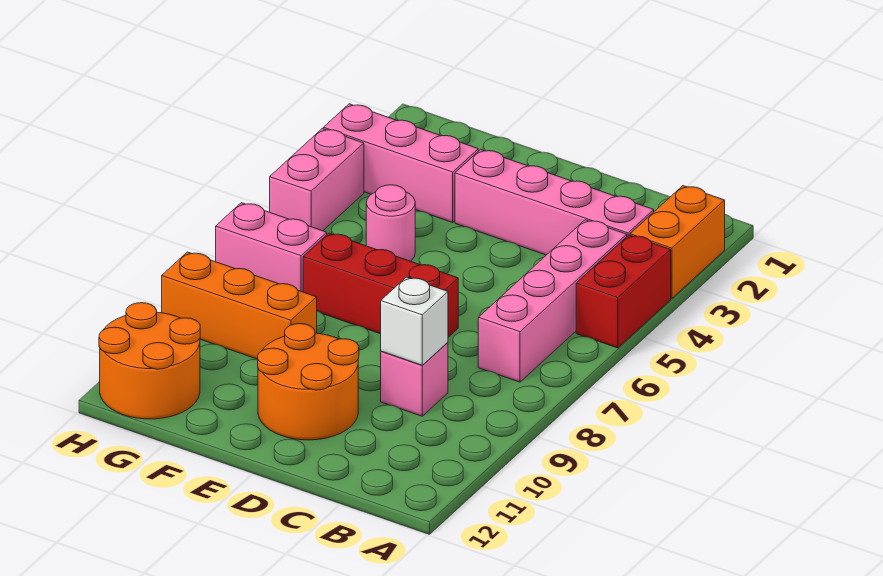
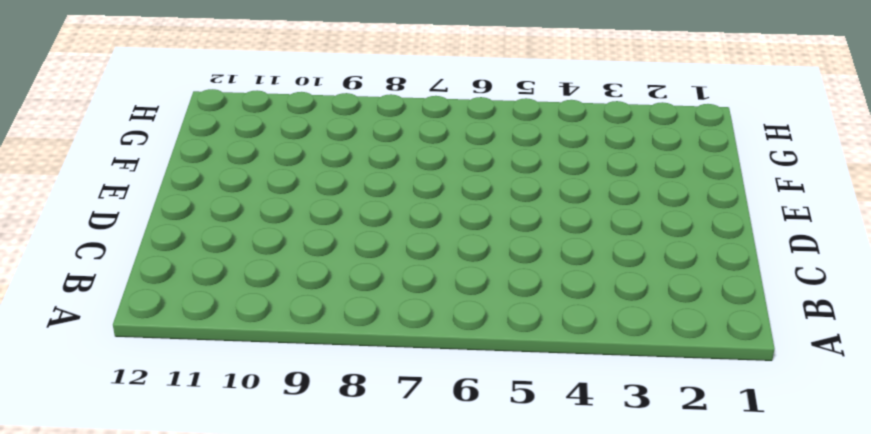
none -> orange brick A2:A3 level 1
none -> red brick A4:A5 level 1
none -> pink brick B3:E3 level 1

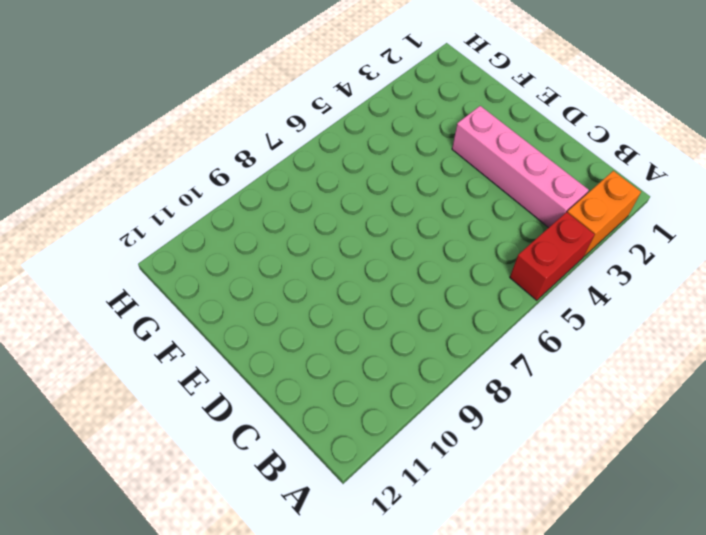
none -> pink brick B4:B7 level 1
none -> pink brick C9 level 1
none -> red brick D7:F7 level 1

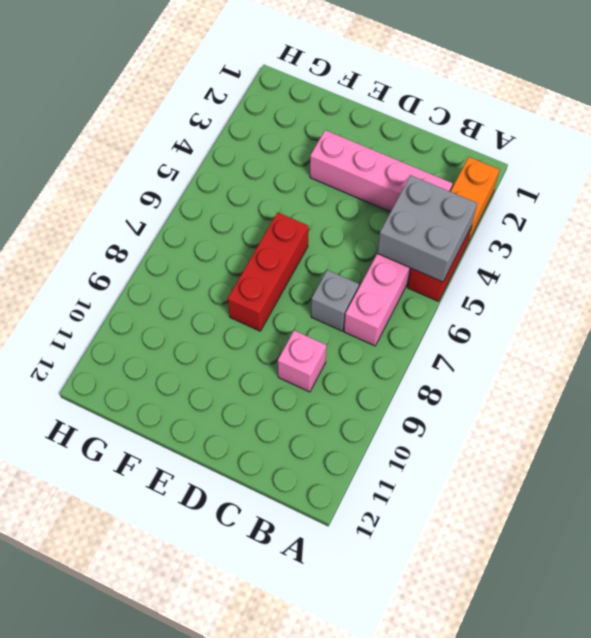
grey brick A4:B5 level 2 -> none
grey brick C7 level 1 -> none
red brick E6:E8 level 1 -> red brick D7:F7 level 1
none -> orange round brick D10:E11 level 1
none -> pink brick F3:H3 level 1
none -> pink round brick F5 level 1

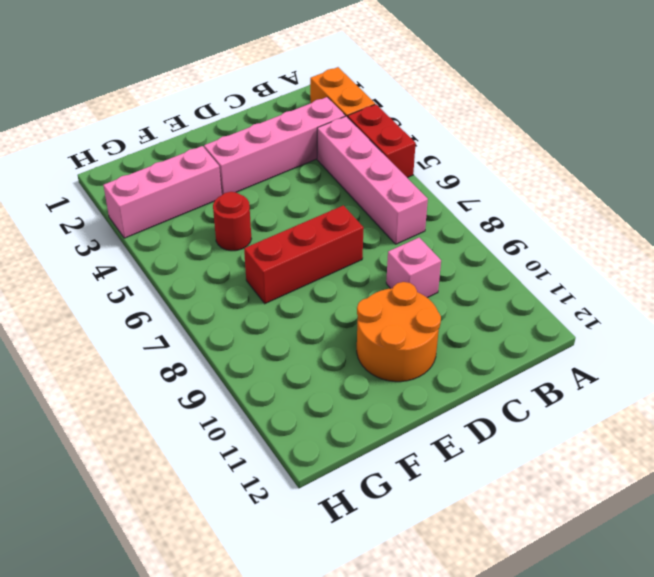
red round brick F5 level 1 -> pink round brick F5 level 1
none -> orange brick F9:H9 level 1
none -> pink brick G7:H7 level 1
none -> orange round brick G11:H12 level 1

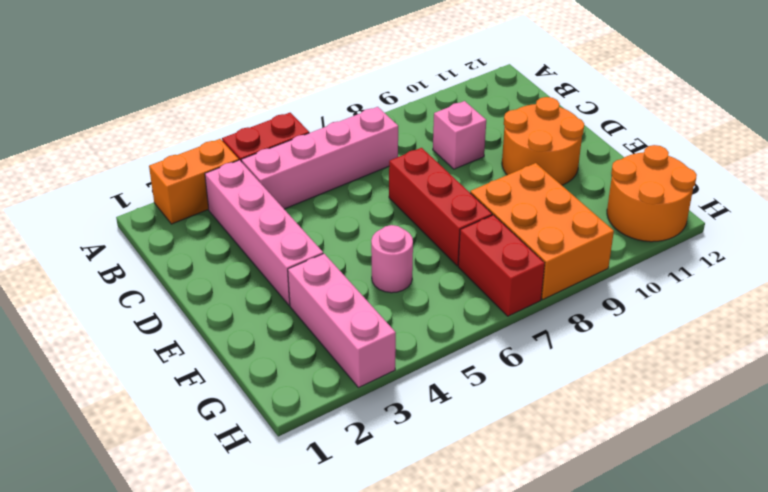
orange brick F8:H9 level 1 -> orange brick F9:H9 level 1
red brick G7:H7 level 1 -> pink brick G7:H7 level 1
none -> pink brick H4:H5 level 1
none -> white brick C9 level 2

